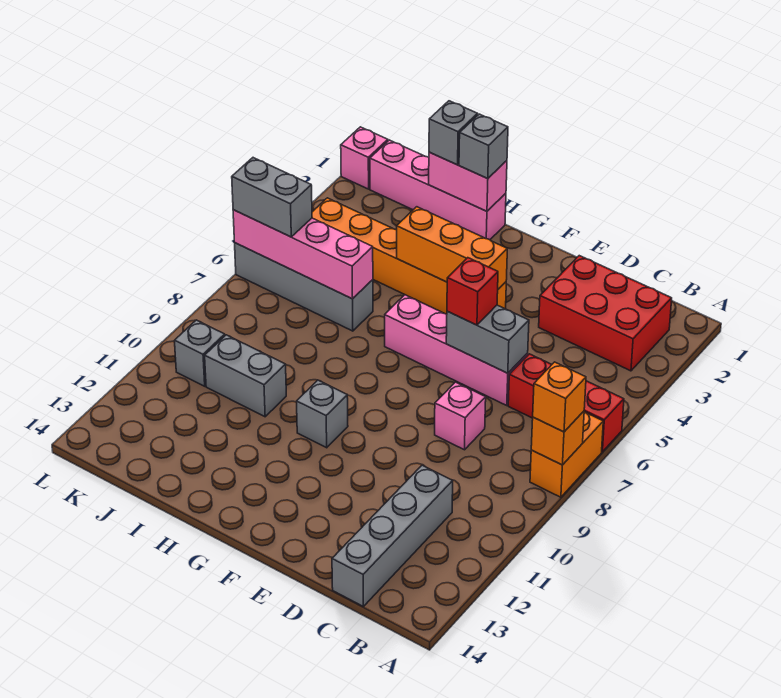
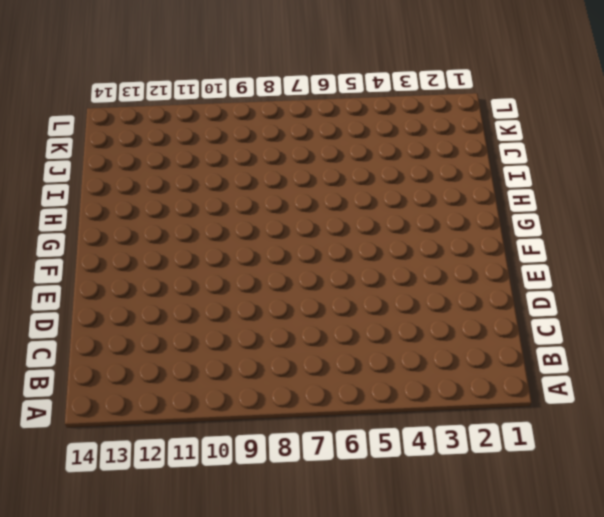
none -> red brick A6:C6 level 1
none -> orange brick A7:A8 level 1
none -> red brick B2:D3 level 1

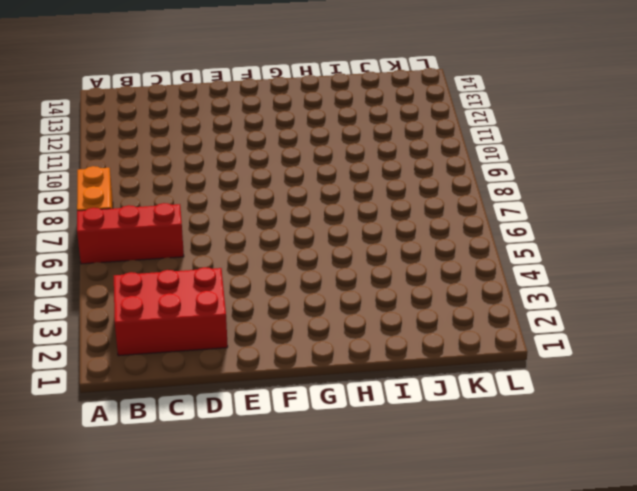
none -> grey brick C11:C14 level 1
none -> pink brick D6:G6 level 1
none -> pink brick D8 level 1

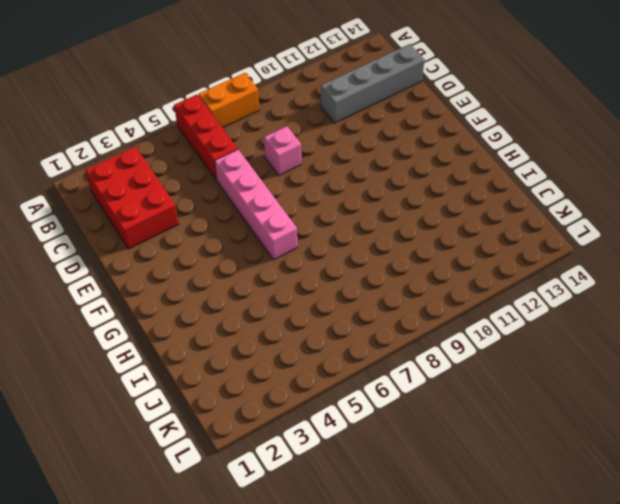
none -> orange brick F4:K4 level 1
none -> grey brick G10 level 1
none -> pink brick H1:K1 level 1

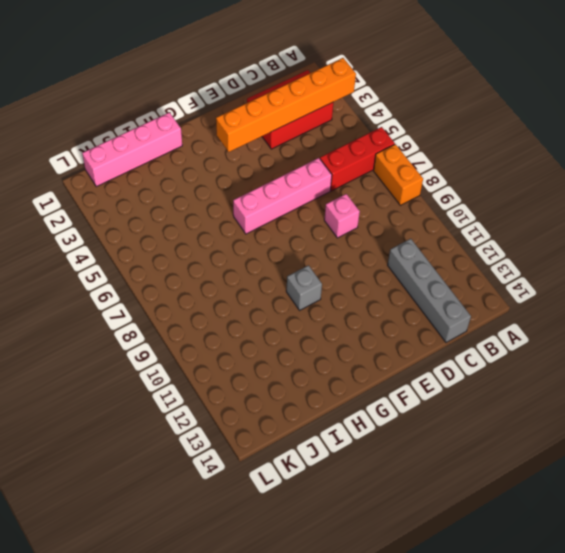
orange brick A3:F3 level 2 -> orange brick F4:K4 level 1
none -> grey brick I6:L6 level 1
none -> grey brick I10:J10 level 1
none -> grey brick K10 level 1

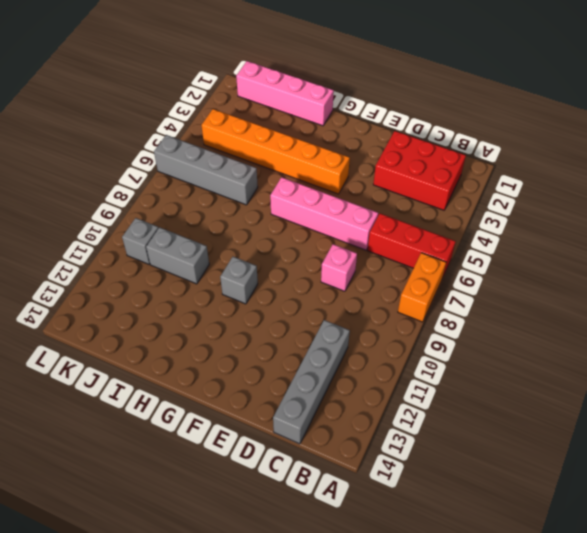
none -> pink brick L1 level 1
none -> orange brick A8 level 2
none -> grey brick D6:E6 level 2

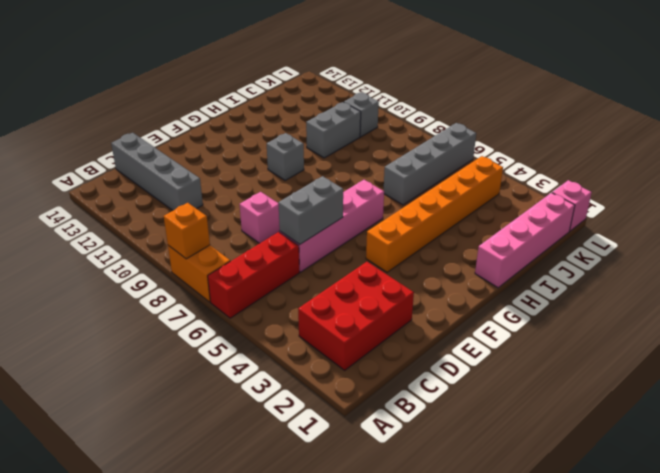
none -> orange brick F4:H4 level 2
none -> pink brick H1:I1 level 2
none -> pink brick I6:L6 level 2

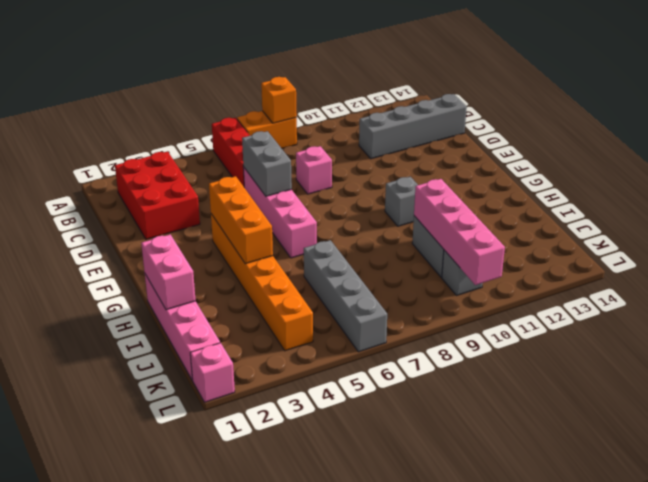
pink brick I10:L10 level 2 -> pink brick I6:L6 level 2
none -> orange brick A8 level 3
none -> red brick E6 level 3
none -> grey brick H1 level 3

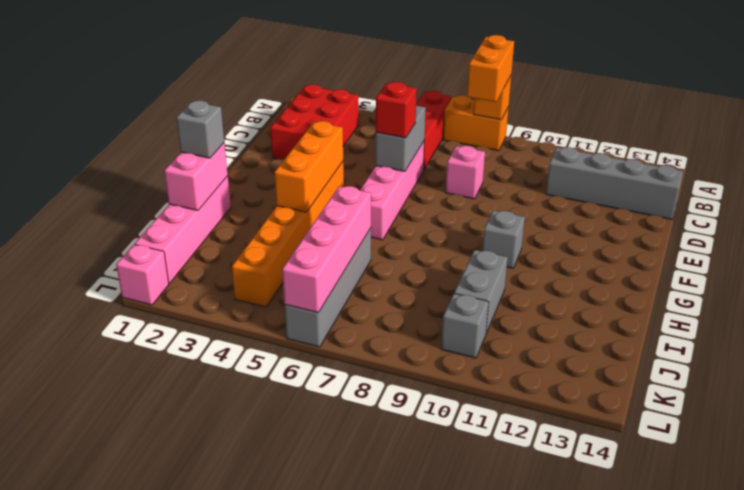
orange brick A8:B8 level 3 -> orange brick A8 level 3
none -> grey brick I1 level 3
none -> grey brick K6:L6 level 3

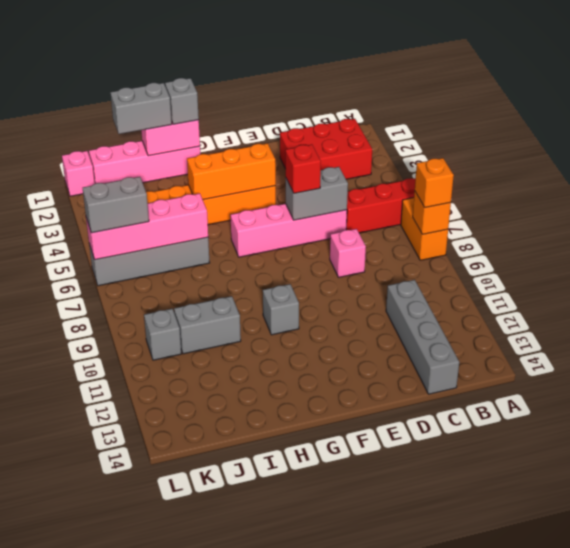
grey brick I1:J1 level 3 -> grey brick I1 level 3

